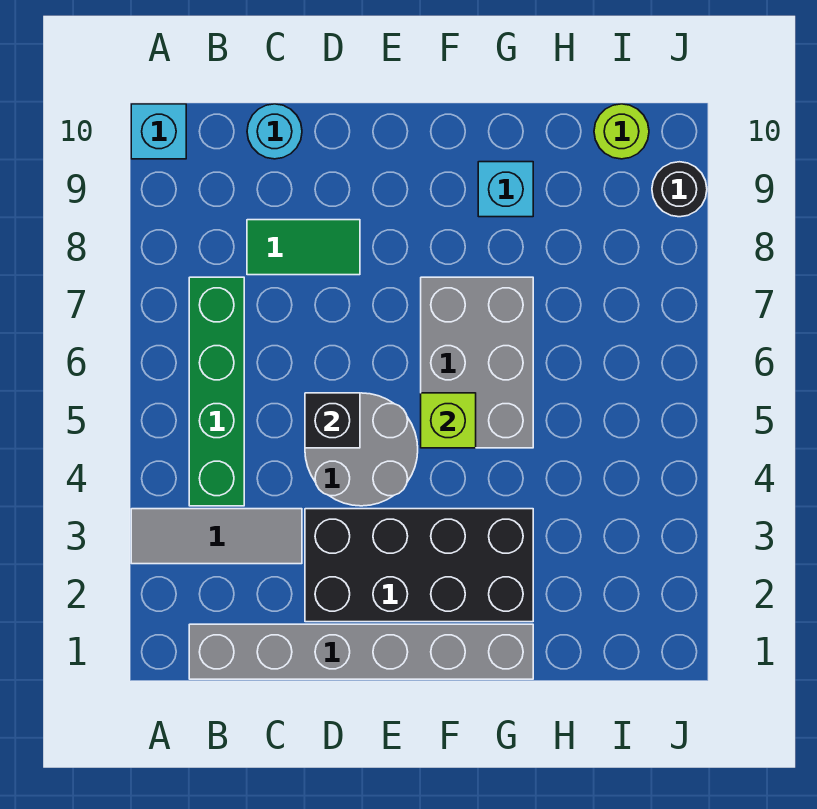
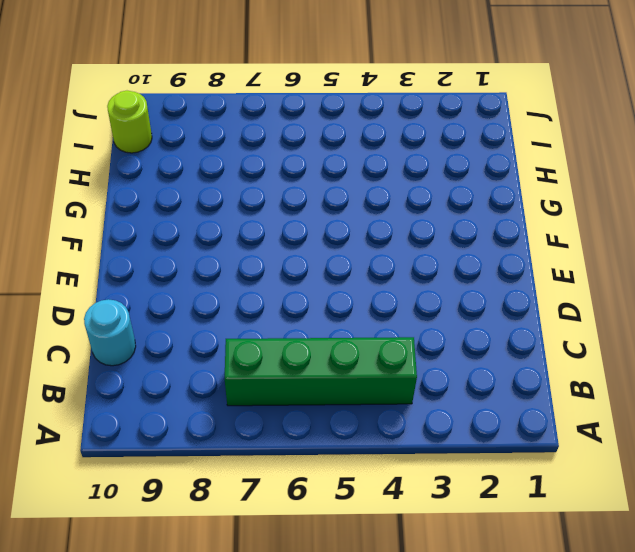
none -> grey tile A3:C3 level 1
none -> cyan brick A10 level 1
none -> grey brick B1:G1 level 1

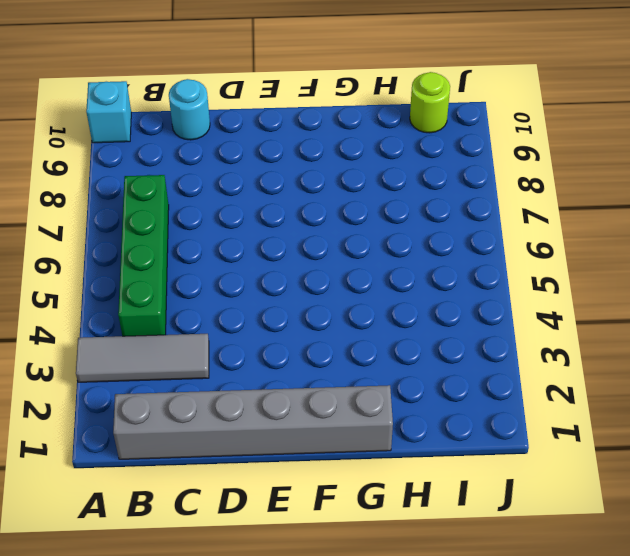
none -> green tile C8:D8 level 1
none -> black brick D2:G3 level 1
none -> grey round brick D4:E5 level 1

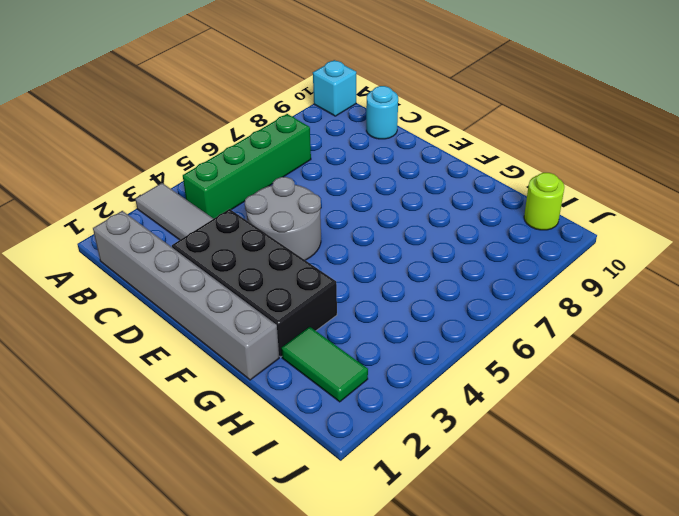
green tile H2:I2 level 1 -> green tile C8:D8 level 1
none -> grey brick F5:G7 level 1
none -> cyan brick G9 level 1
none -> black round brick J9 level 1

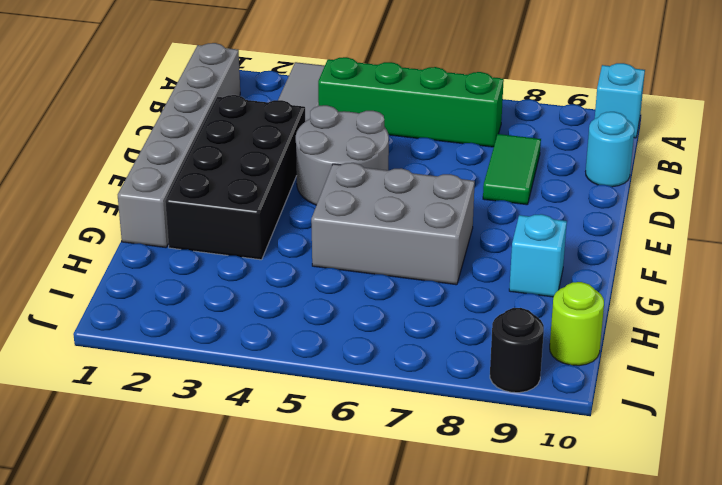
none -> black brick D5 level 2
none -> lime brick F5 level 2

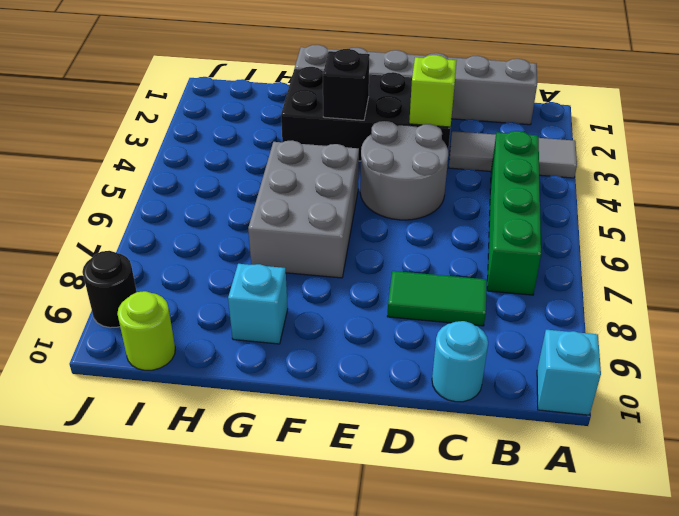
lime brick D3 level 2 -> lime brick F5 level 2
black brick F3 level 2 -> black brick D5 level 2

